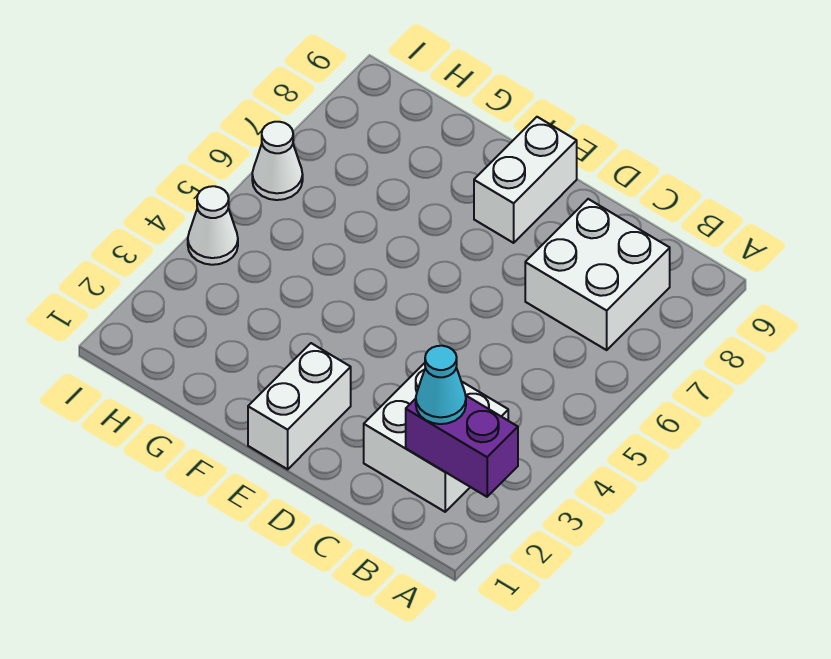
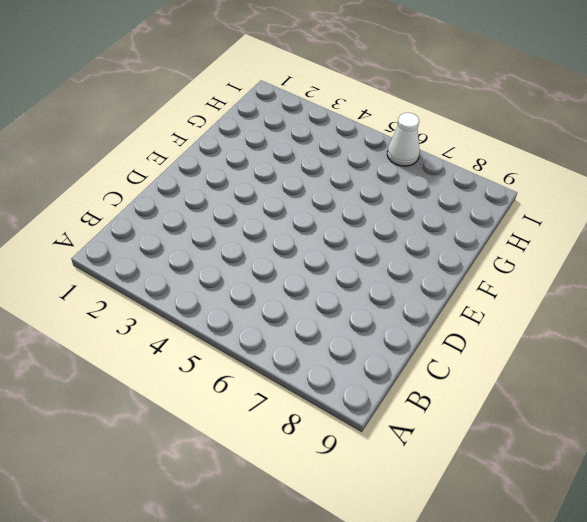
none -> white brick B2:C3 level 1
none -> white brick B7:C8 level 1

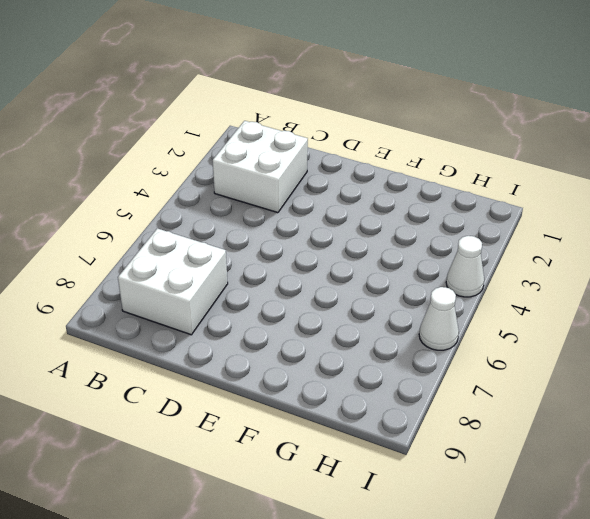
none -> white brick E1:E2 level 1
none -> white brick E8:E9 level 1

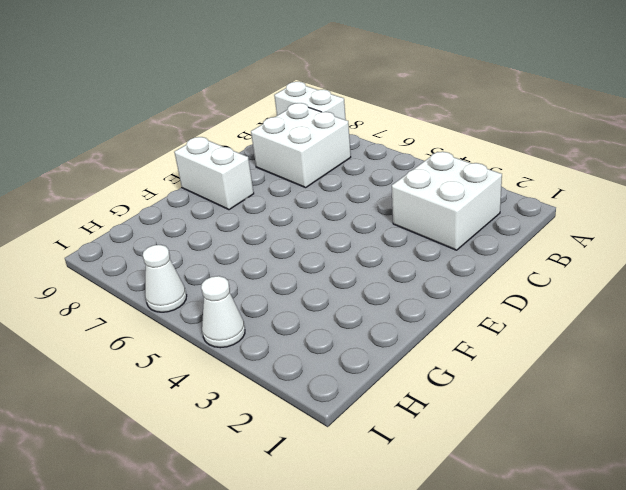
white brick A8:A9 level 1 -> white brick E1:E2 level 1
none -> purple brick A2:B2 level 2
none -> cyan cone B2 level 3

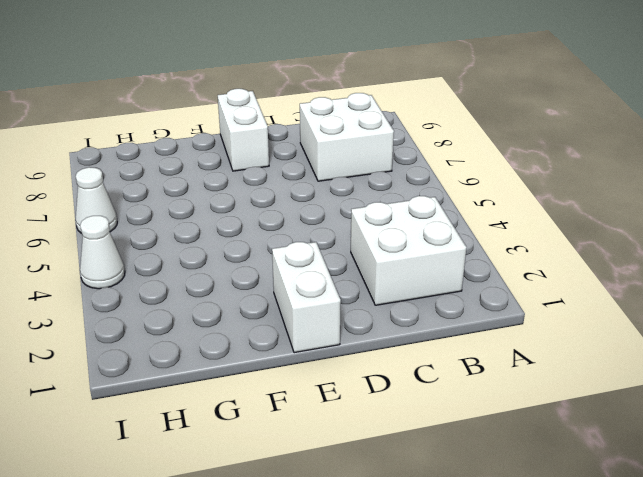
none -> purple brick A2:B2 level 2
none -> cyan cone B2 level 3

